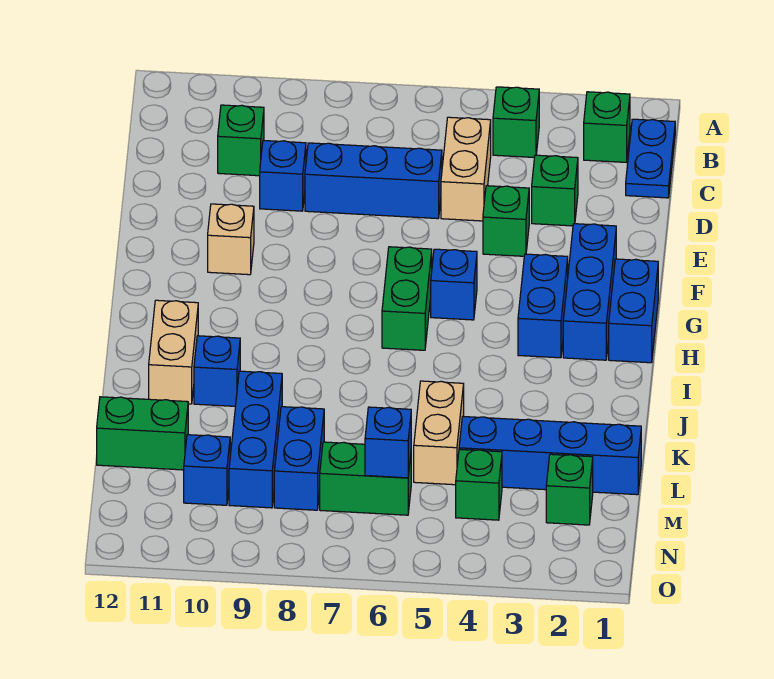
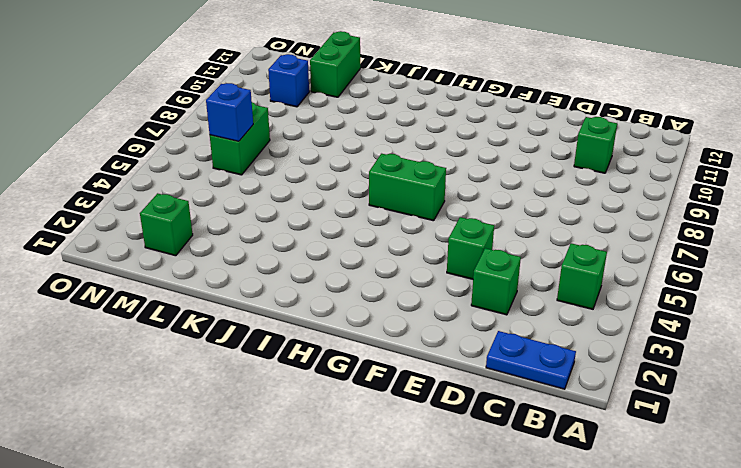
none -> green brick B2 level 1
none -> tan brick C5:D5 level 1
none -> blue brick D6:D8 level 1

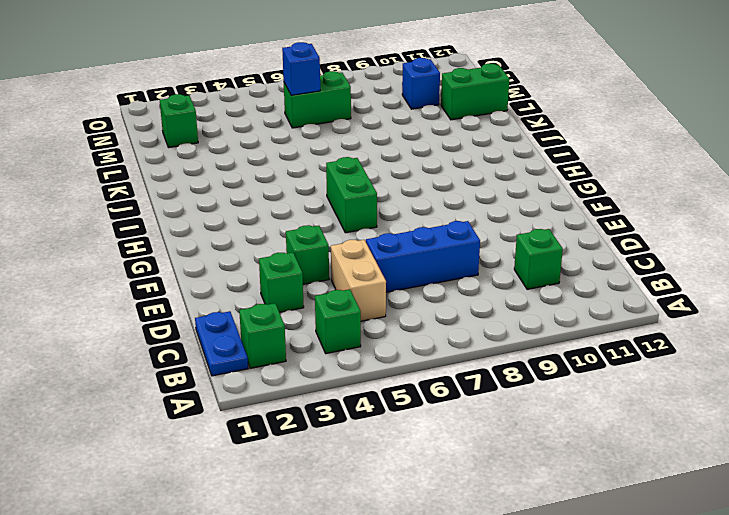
none -> blue brick D9 level 1
none -> blue brick F2:H2 level 1
none -> tan brick F10 level 1

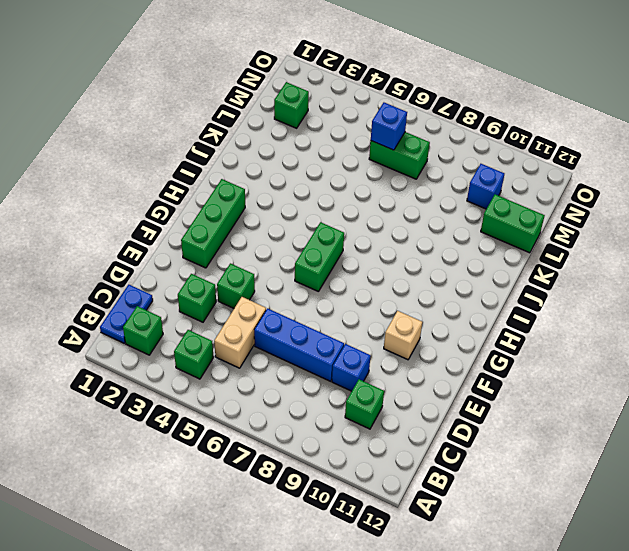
green brick F2:H2 level 1 -> blue brick F2:H2 level 1
none -> blue brick G1:H1 level 1
none -> blue brick G3:H3 level 1
none -> blue brick G5 level 1

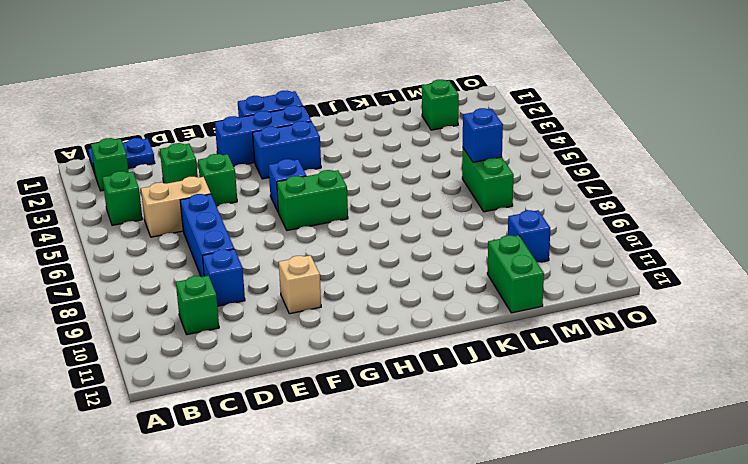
none -> tan brick I11:J11 level 1
none -> blue brick J10 level 1
none -> tan brick K5:L5 level 1

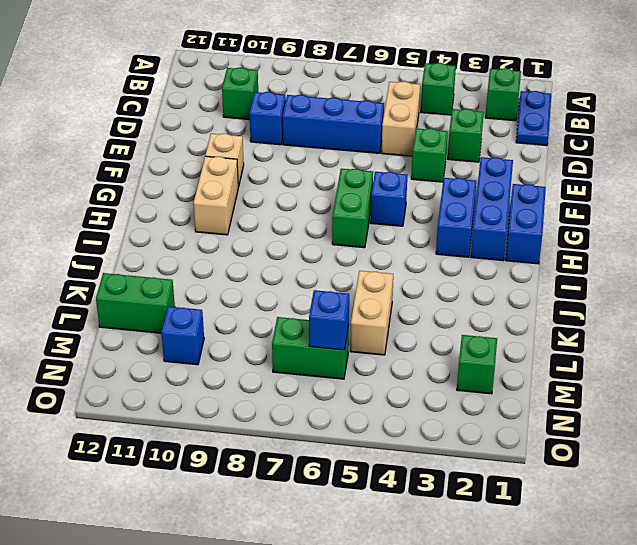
tan brick G10:H10 level 1 -> tan brick I11:J11 level 1
none -> blue brick J10 level 1
none -> blue brick K9:M9 level 1
none -> blue brick L1:L4 level 1

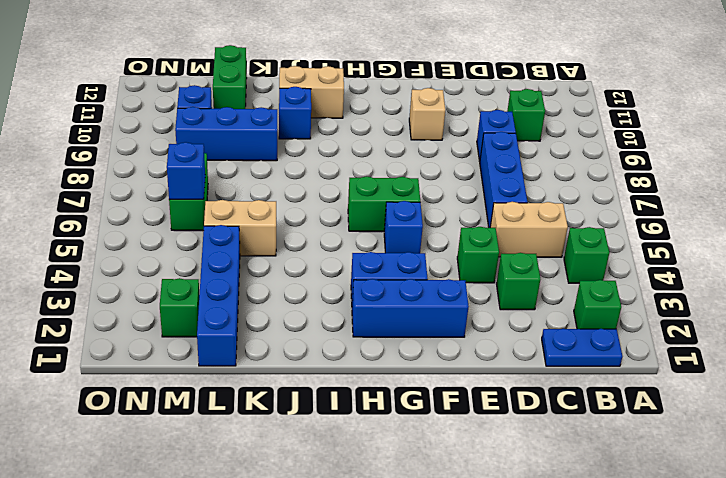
none -> blue brick G1:H1 level 1
none -> blue brick L8:M8 level 1
none -> green brick M4 level 1

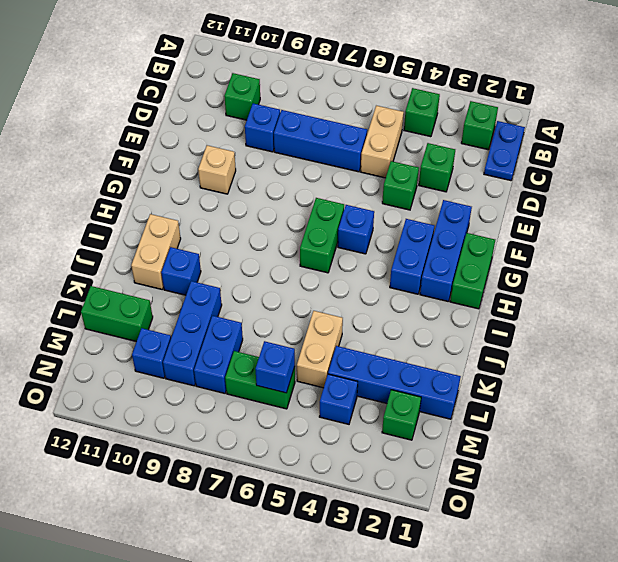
green brick G1:H1 level 1 -> blue brick G1:H1 level 1
blue brick M4 level 1 -> green brick M4 level 1

